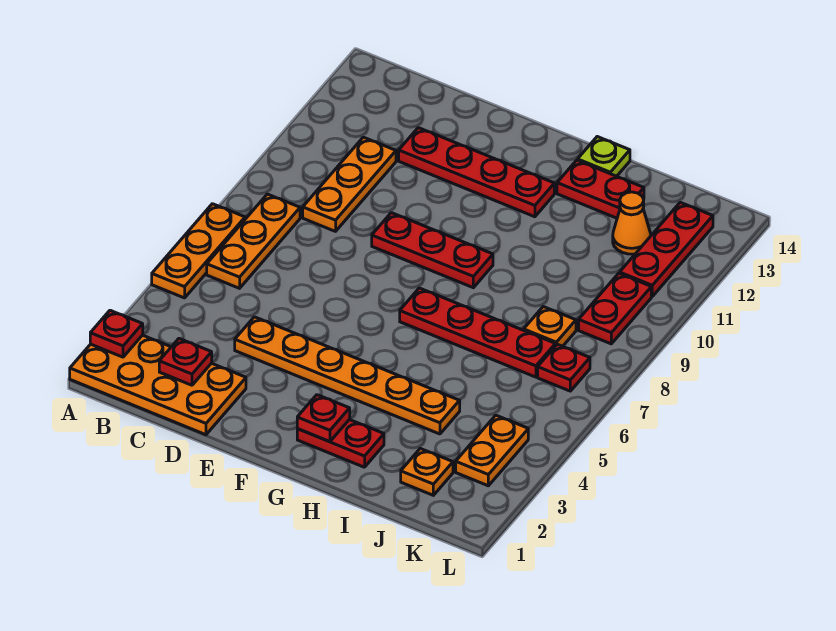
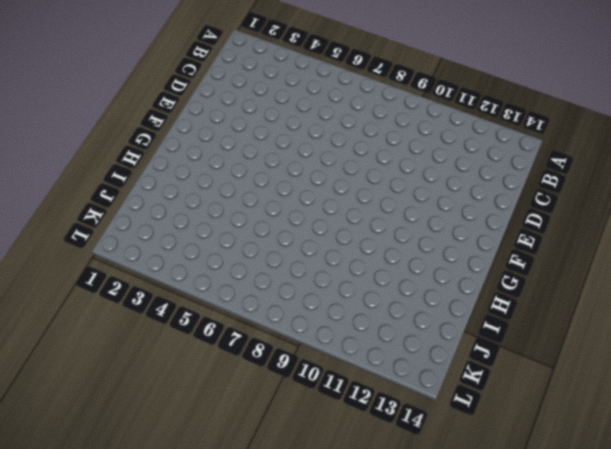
none -> orange plate A1:D2 level 1
none -> orange plate A5:A7 level 1
none -> orange plate B6:B8 level 1

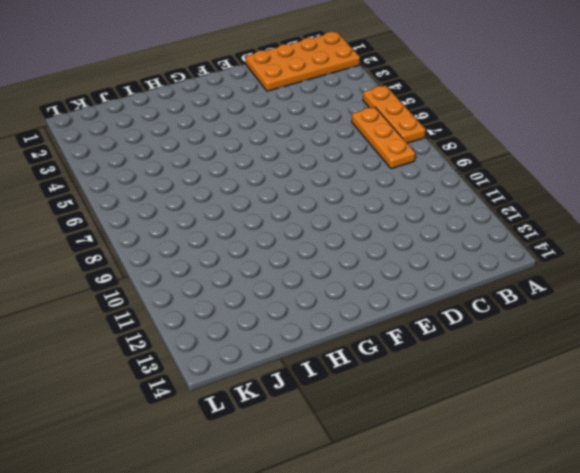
none -> orange plate C9:C11 level 1
none -> orange plate D4:I4 level 1
none -> red plate D12:G12 level 1

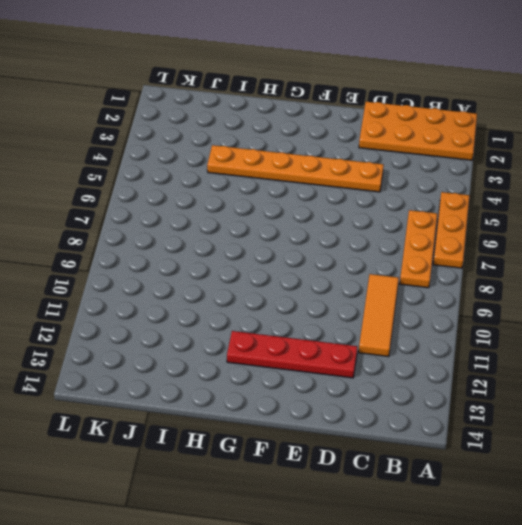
orange tile C9:C11 level 1 -> orange plate C9:C11 level 1
none -> red plate E9:G9 level 1
none -> red plate G2:H2 level 1
none -> red plate G7:J7 level 1

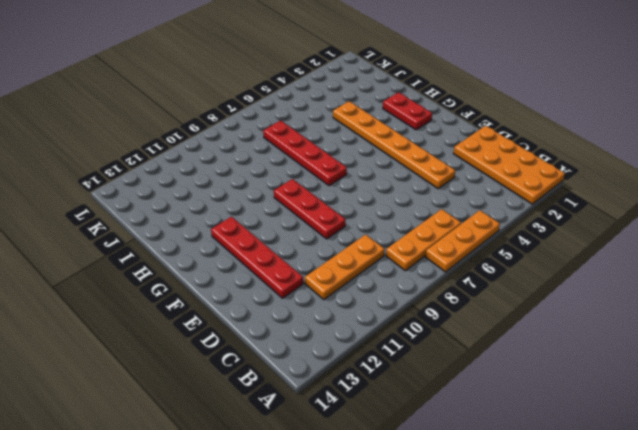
none -> red plate H13:I13 level 1
none -> lime plate H14 level 1
none -> orange plate J2 level 1

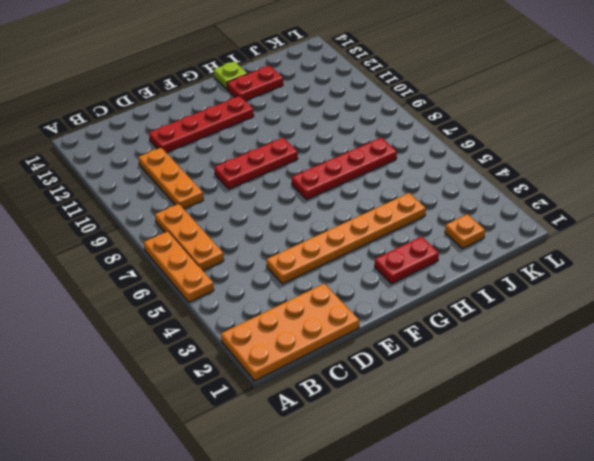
none -> orange plate J8 level 1
none -> orange cone J12 level 1
none -> orange plate K3:K4 level 1

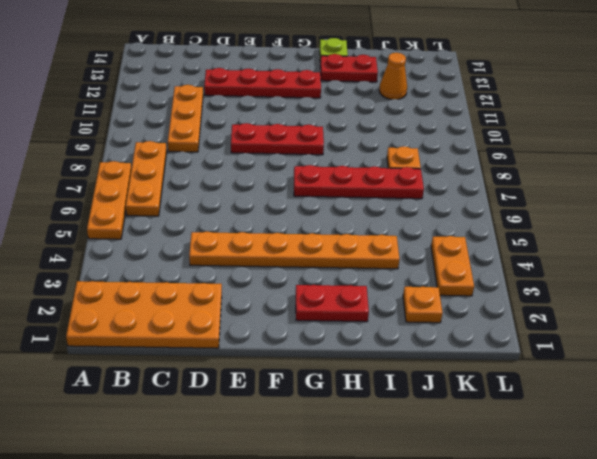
none -> red plate K7 level 1
none -> red plate K9:K10 level 1
none -> red plate K11:K13 level 1

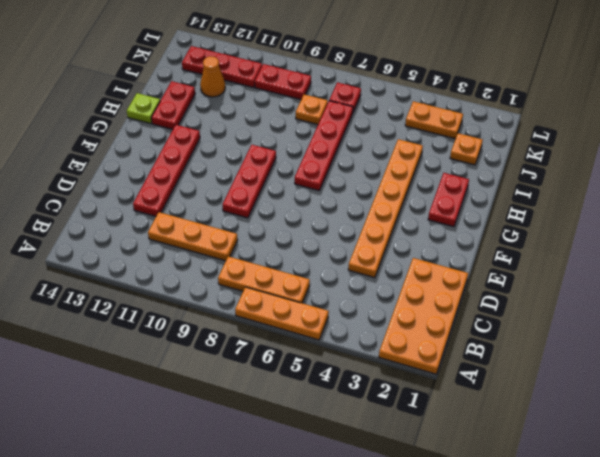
none -> red plate A2 level 2
none -> red plate C2 level 2
none -> red plate G2 level 2

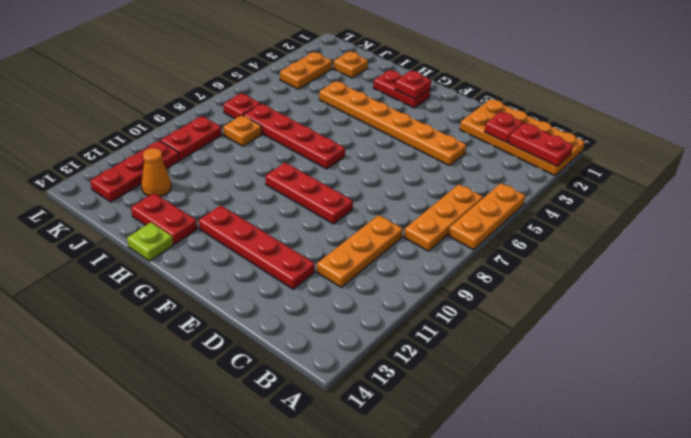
red plate A2:B2 level 2 -> red plate A2 level 2

